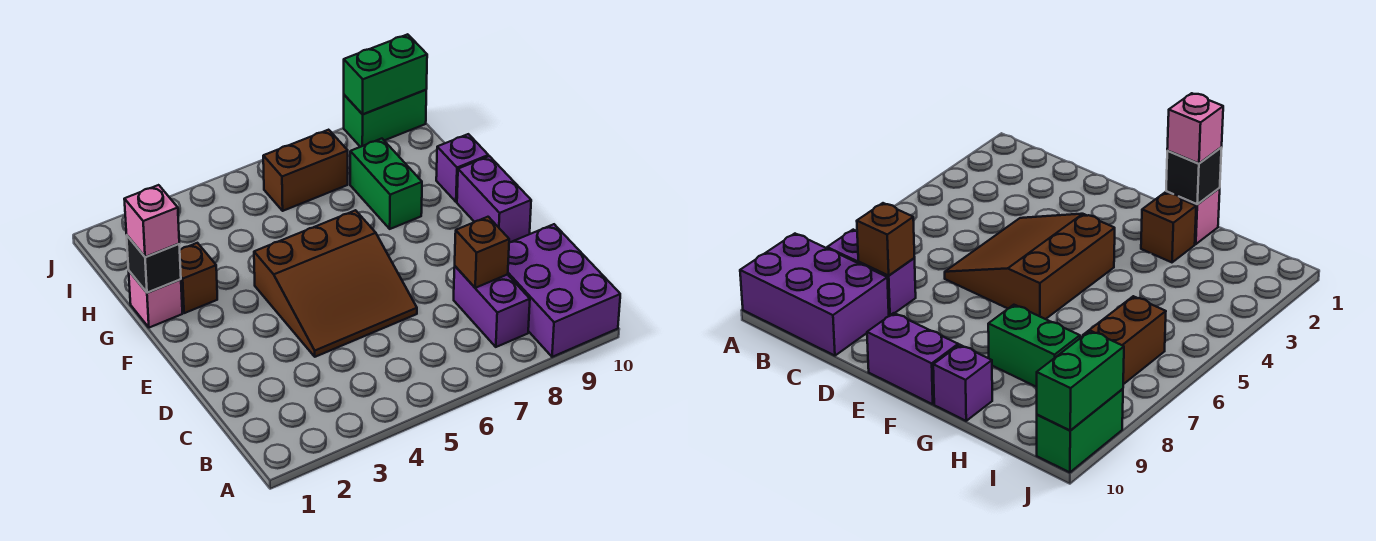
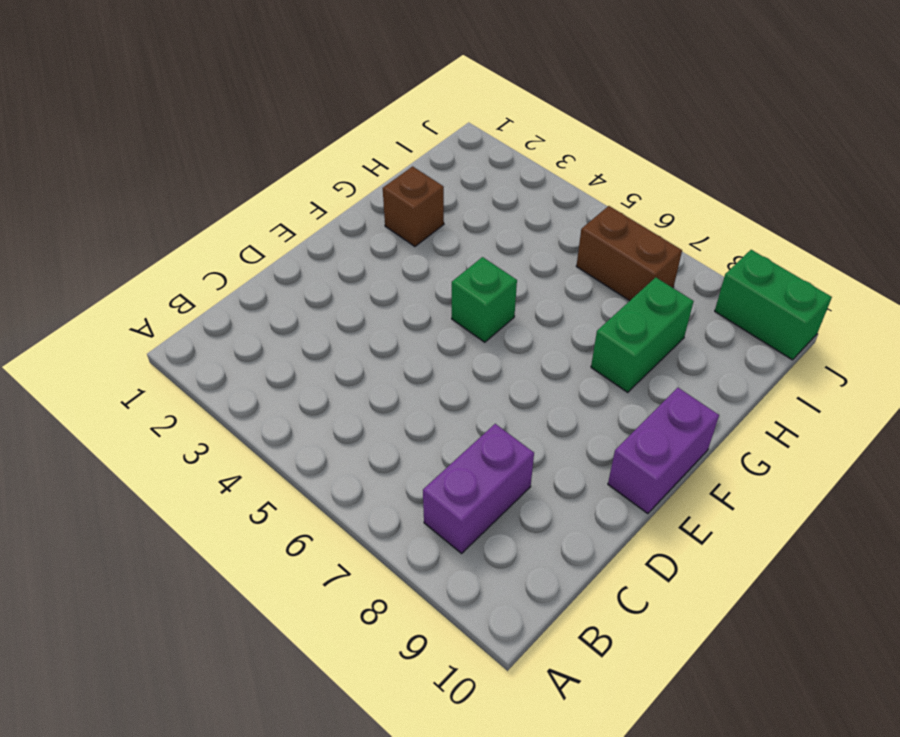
green brick F5 level 1 -> brown slope D4:F6 level 1 top F
none -> purple brick A9:C10 level 1
none -> pink brick G1 level 1
none -> purple brick G10 level 1

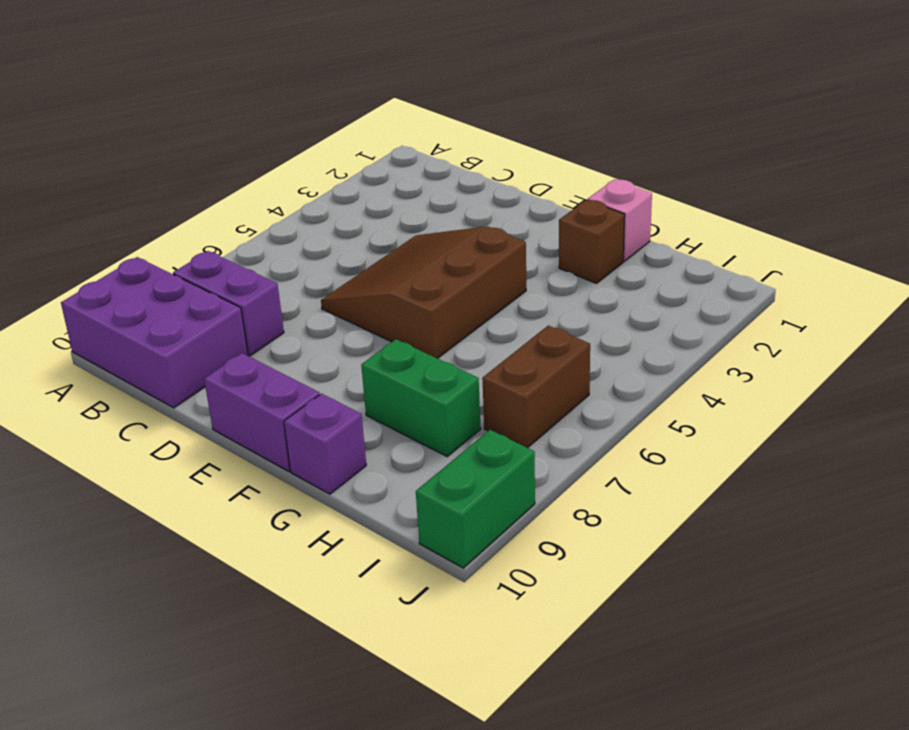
none -> brown brick C8 level 2
none -> black brick G1 level 2
none -> green brick J9:J10 level 2

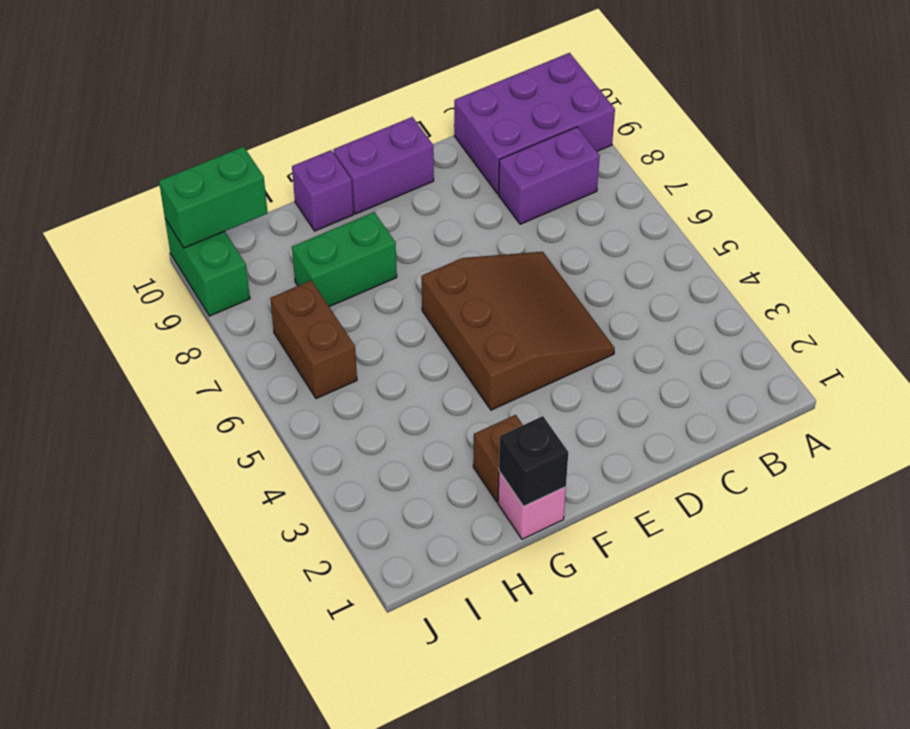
green brick I10:J10 level 2 -> green brick J9:J10 level 2
none -> brown brick C8 level 2
none -> pink brick G1 level 3

